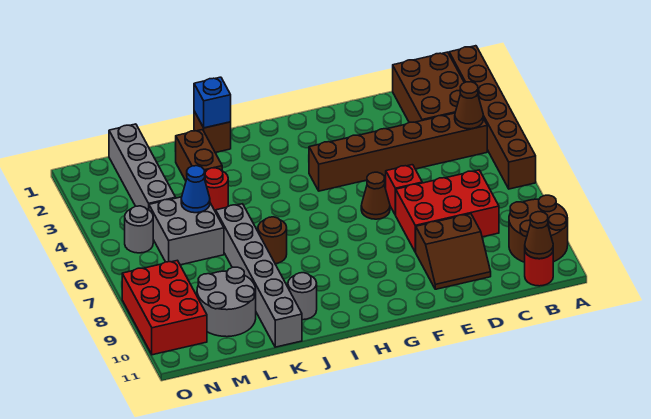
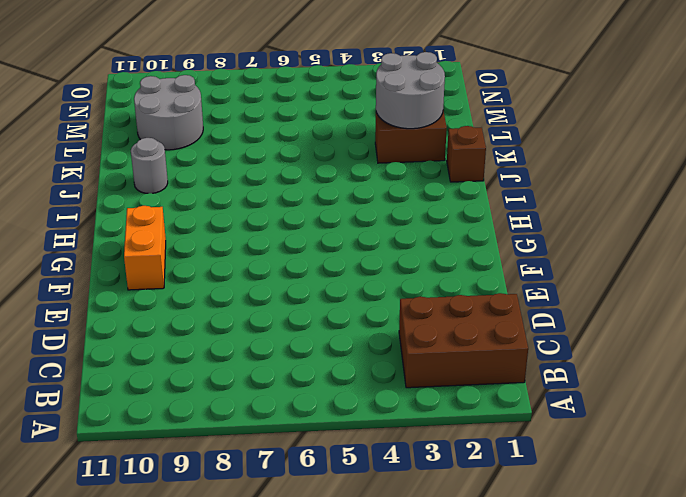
orange brick F10:G10 level 1 -> none
grey round brick K2:L3 level 2 -> none
none -> brown brick A1:A6 level 1
none -> brown round brick A9:B10 level 1
none -> brown brick B4:G4 level 1

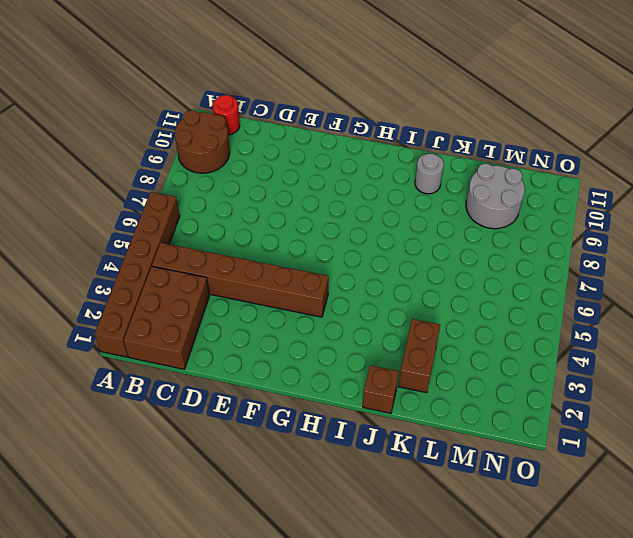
none -> red brick C7:E8 level 1
none -> brown slope D9:E10 level 1 top 9
none -> red brick E6 level 1

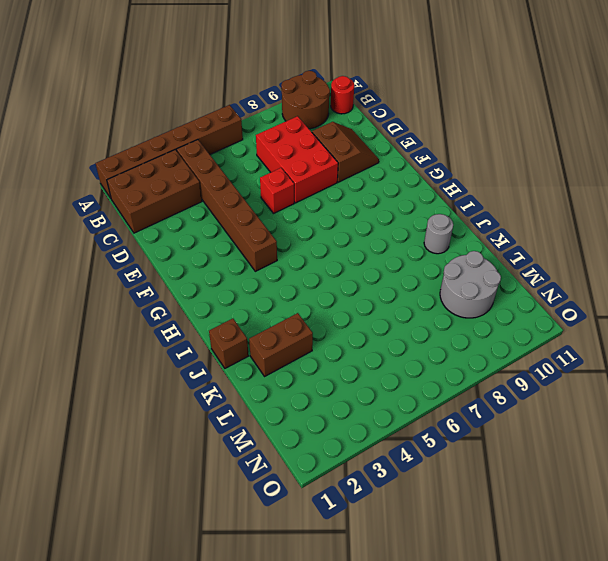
none -> brown cone F6 level 1
none -> brown round brick J7 level 1
none -> red round brick K4 level 1

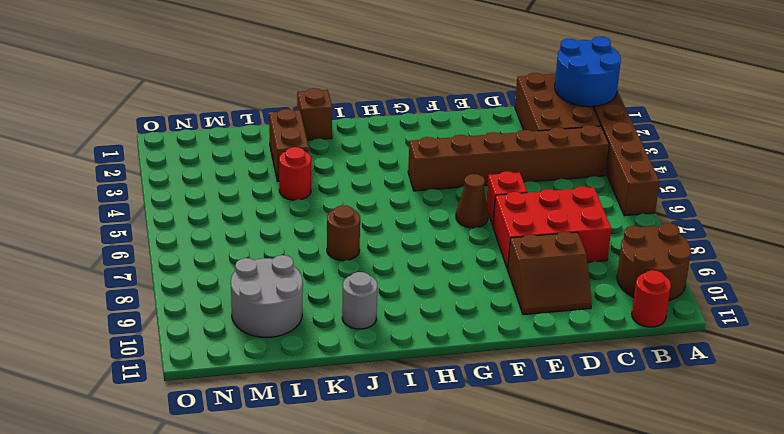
blue round brick A1:B2 level 2 -> none
none -> grey brick K6:K11 level 1
none -> grey brick L5:M6 level 1
none -> grey brick M1:M4 level 1

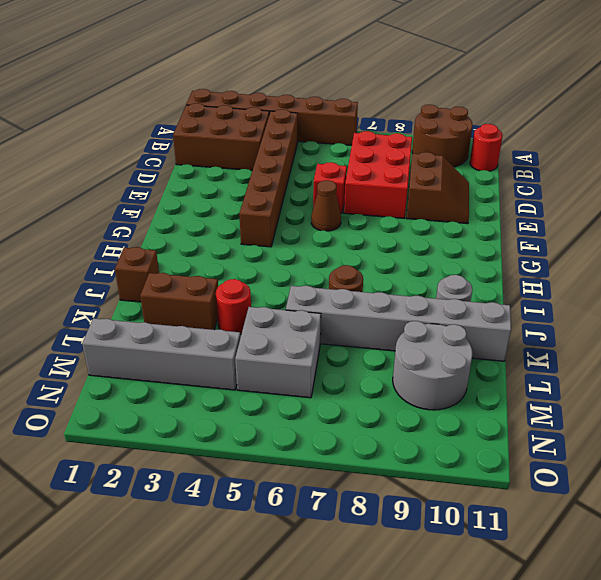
none -> grey round brick N5 level 1
none -> red brick N8:O10 level 1
none -> brown cone B4 level 2

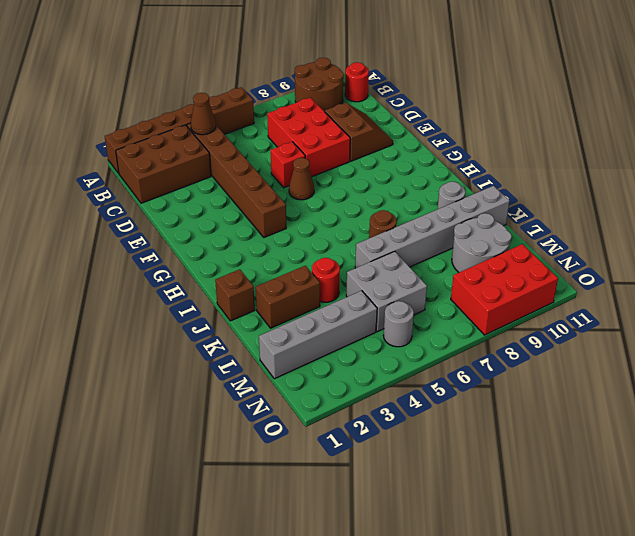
none -> brown cone B11 level 2
none -> blue brick J1 level 2
none -> blue cone L5 level 2

